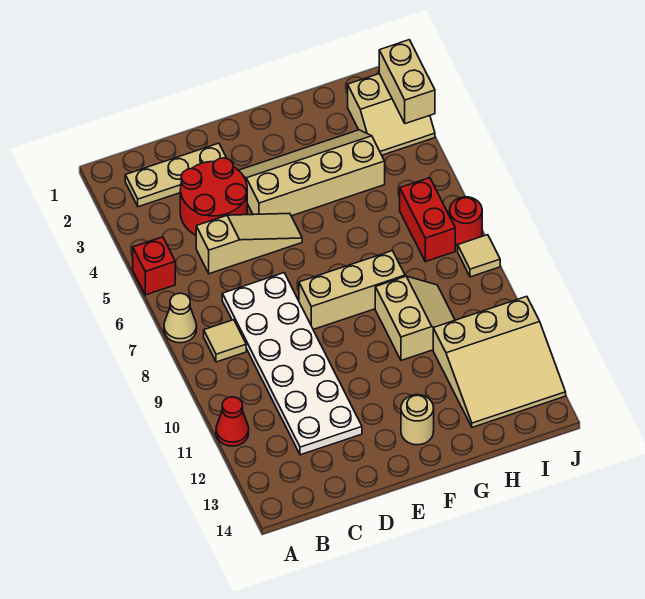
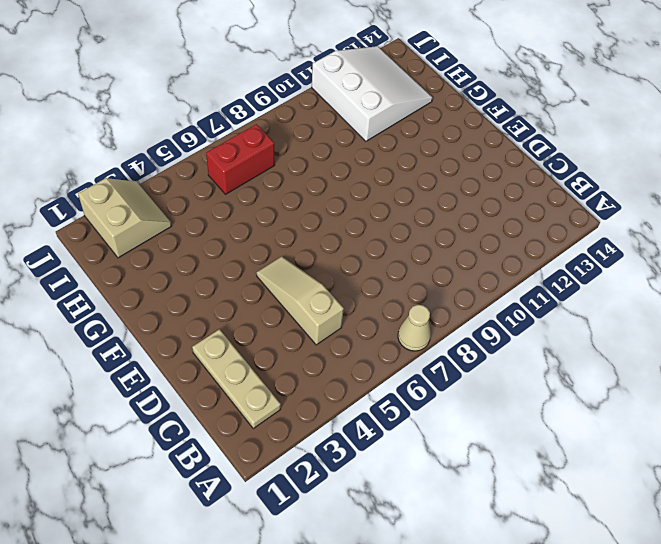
white slope H11:J13 level 1 top 11 -> tan slope H11:J13 level 1 top 11
none -> red brick A5 level 1
none -> red cone A11 level 1
none -> tan tile B8 level 1

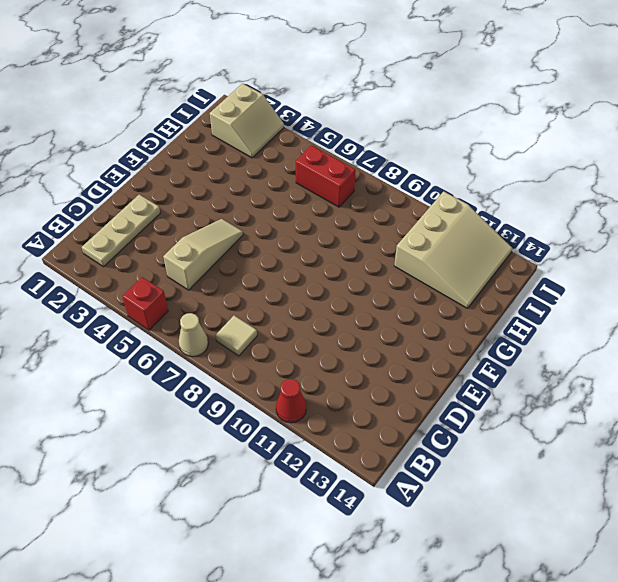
none -> red round brick C3:D4 level 1
none -> white plate C7:D12 level 1
none -> tan slope E3:H4 level 1 top 4

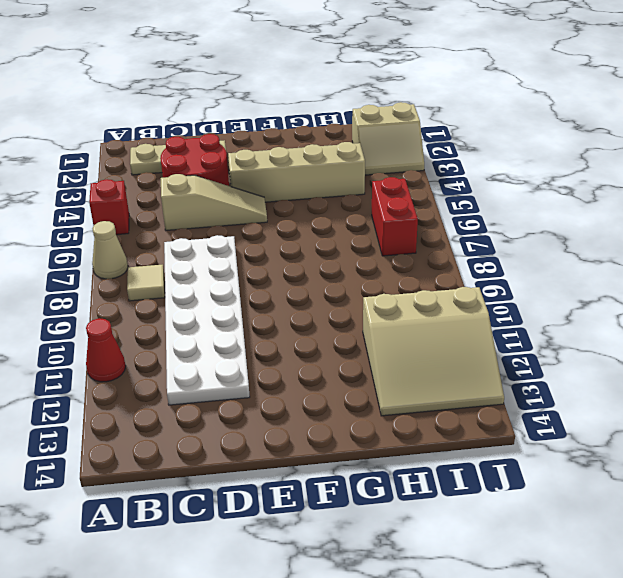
none -> tan brick E8:G8 level 1
none -> tan round brick F13 level 1
none -> tan slope G9:H10 level 1 top G

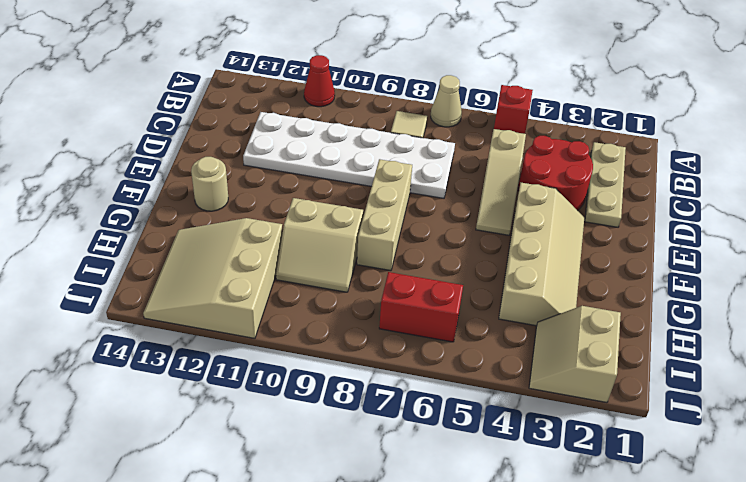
none -> red round brick J7 level 1
none -> tan tile J8 level 1
none -> tan brick J2:J3 level 2

